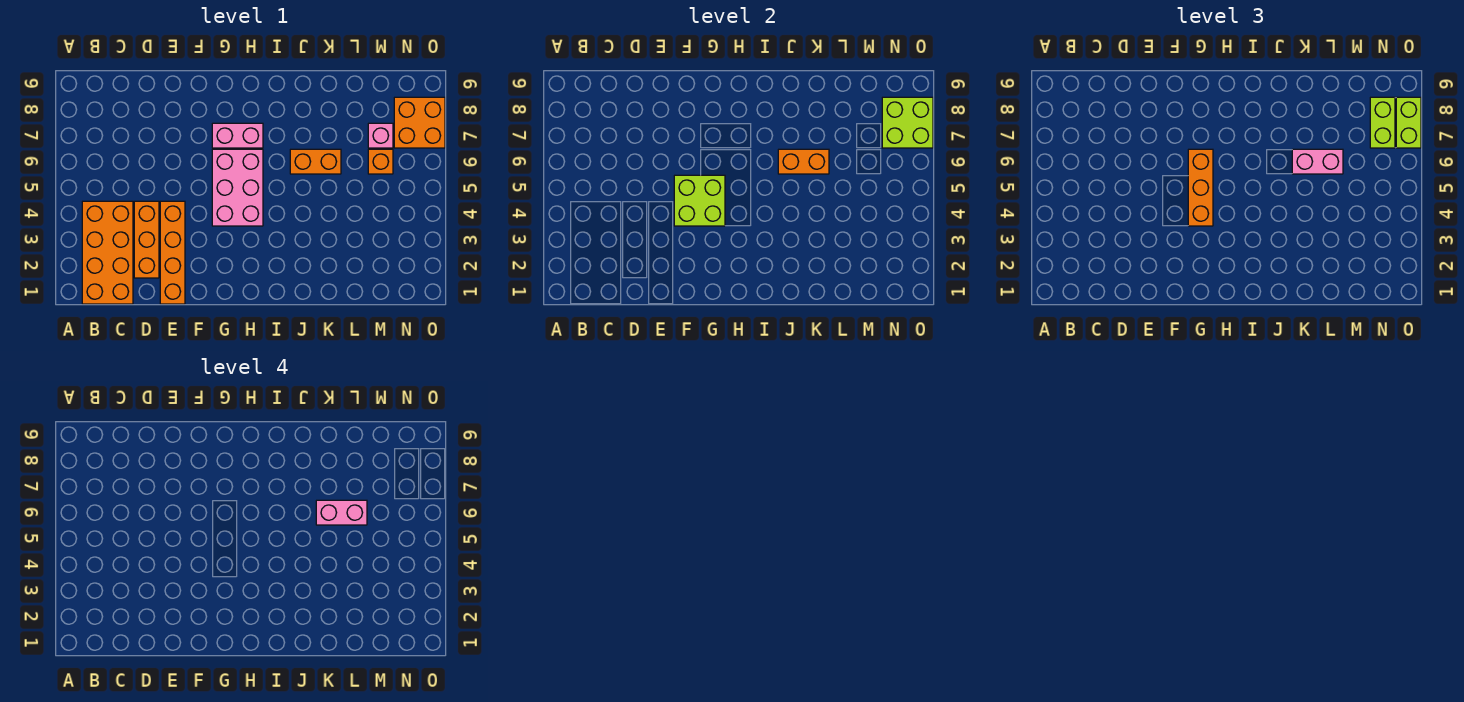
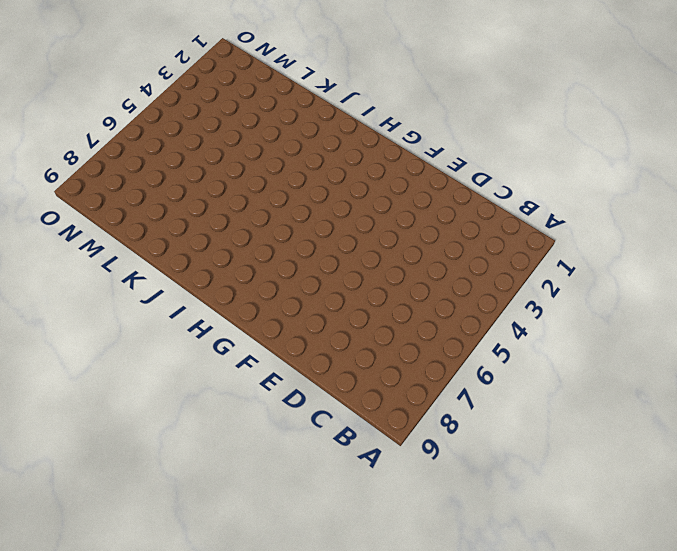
none -> orange brick B1:C4 level 1
none -> orange brick D2:D4 level 1
none -> orange brick E1:E4 level 1

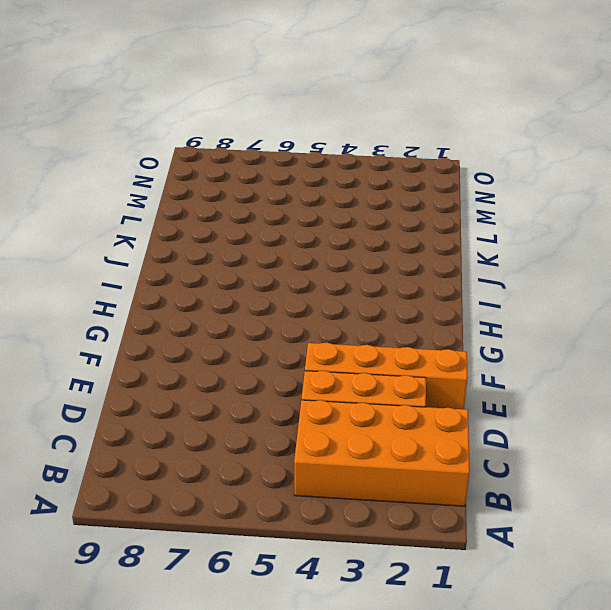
none -> pink brick G4:H6 level 1
none -> pink brick G7:H7 level 1
none -> orange brick J6:K6 level 1

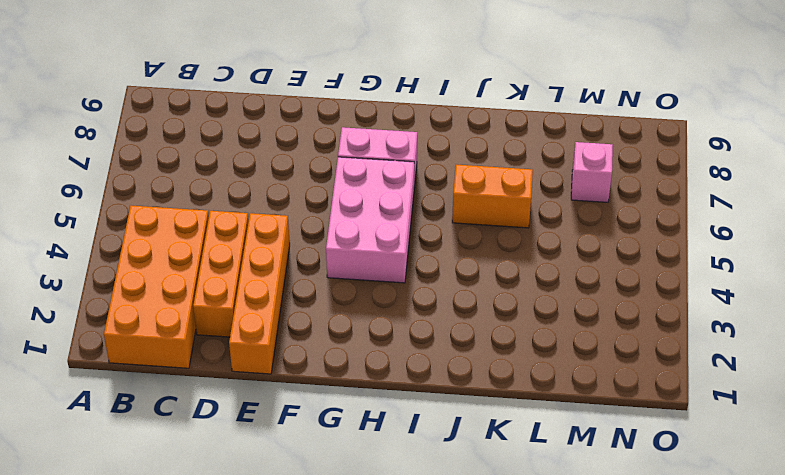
none -> orange brick M6 level 1
none -> orange brick N7:O8 level 1
none -> lime brick F4:G5 level 2

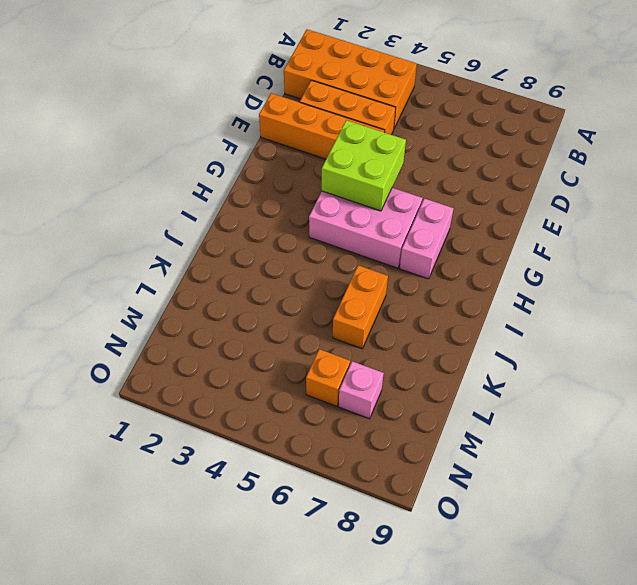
none -> orange brick N7:O8 level 1
none -> orange brick J6:K6 level 2
none -> lime brick N7:O8 level 2

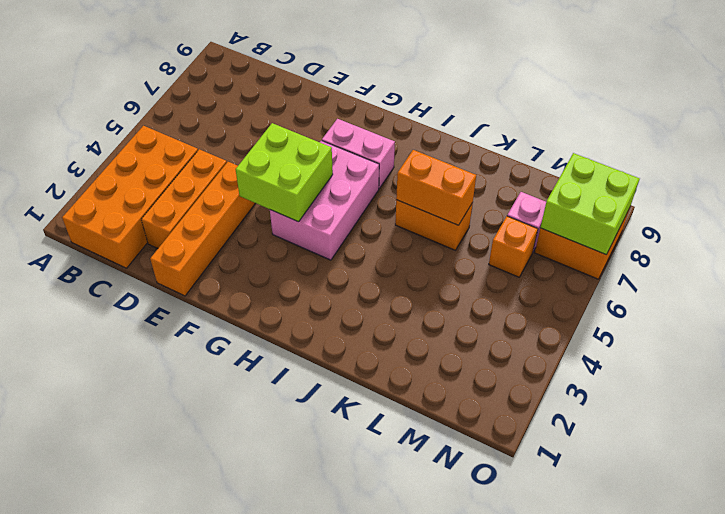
none -> orange brick G4:G6 level 3
none -> pink brick K6:L6 level 3
none -> lime brick N7:N8 level 3

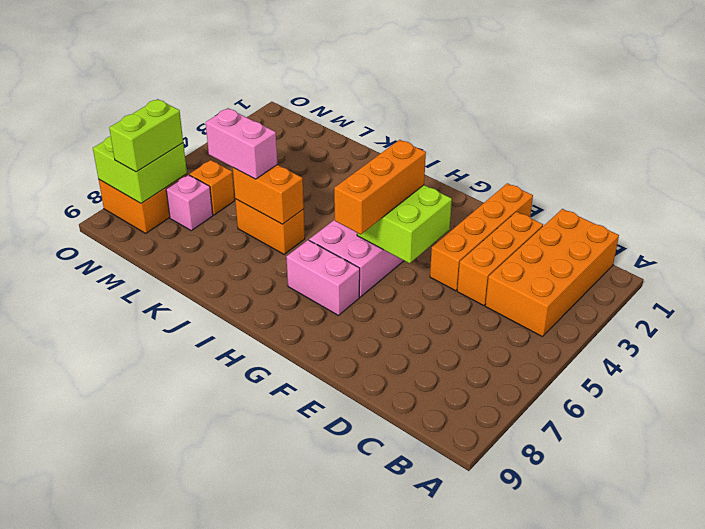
none -> lime brick O7:O8 level 3
none -> pink brick K6:L6 level 4

